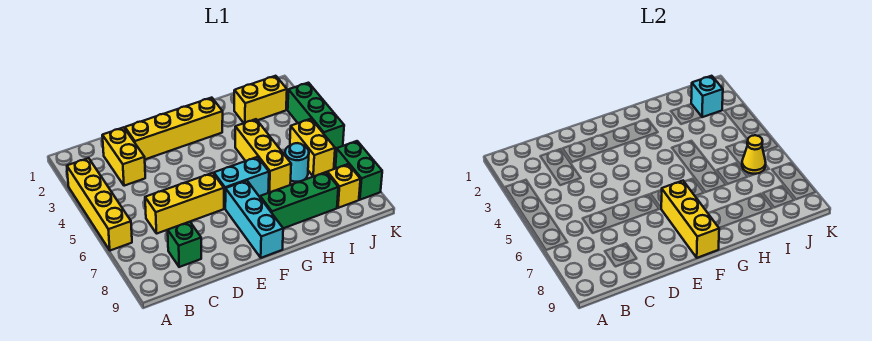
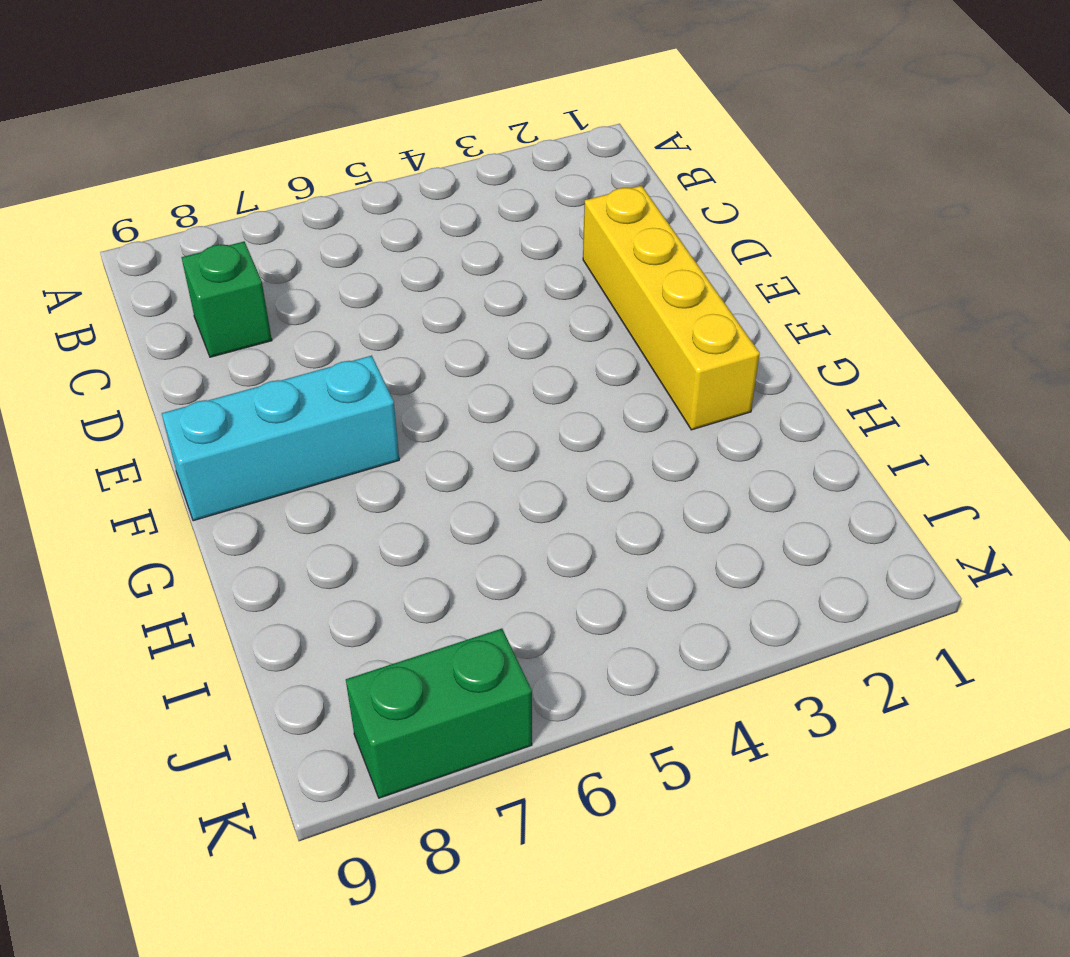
none -> yellow brick A3:A6 level 1
none -> yellow brick C2:C3 level 1
none -> yellow brick C6:E6 level 1

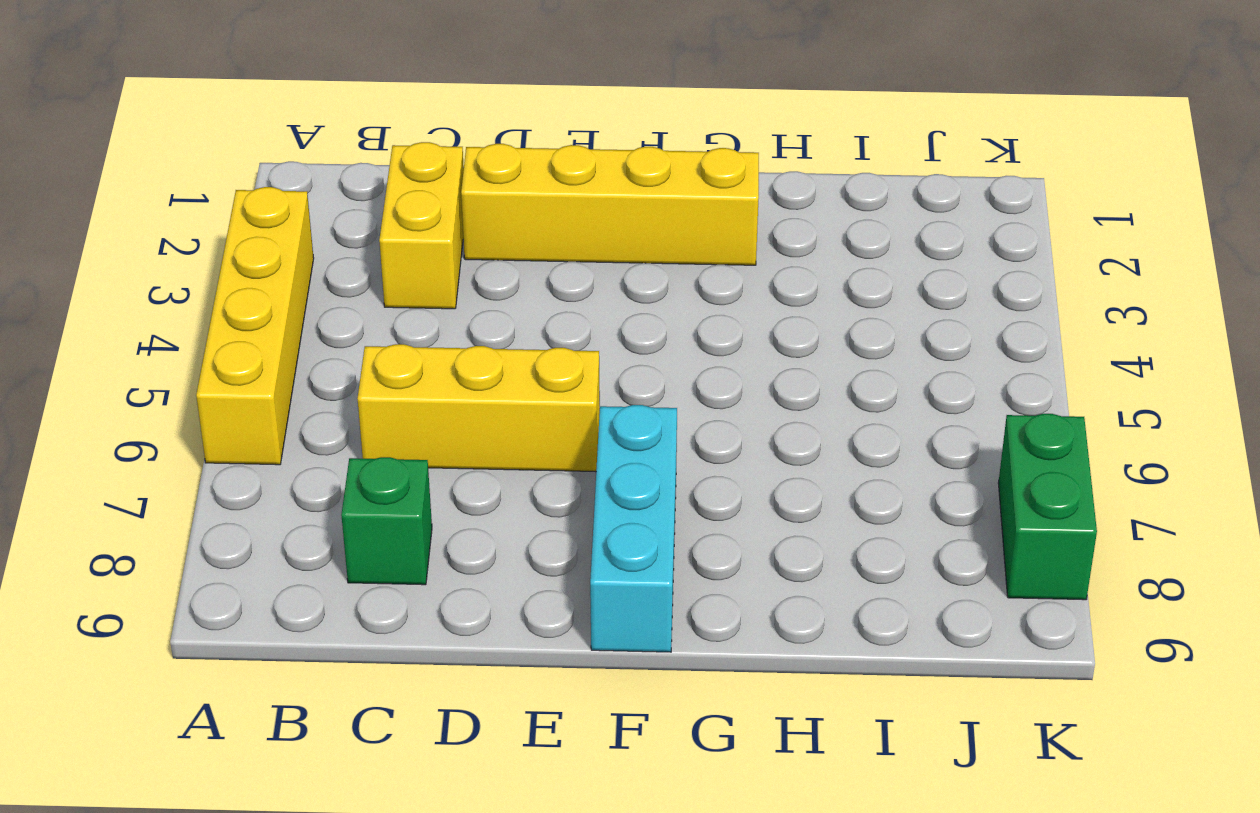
none -> cyan brick F6:G6 level 1
none -> green brick G8:I8 level 1
none -> yellow brick H4:H6 level 1

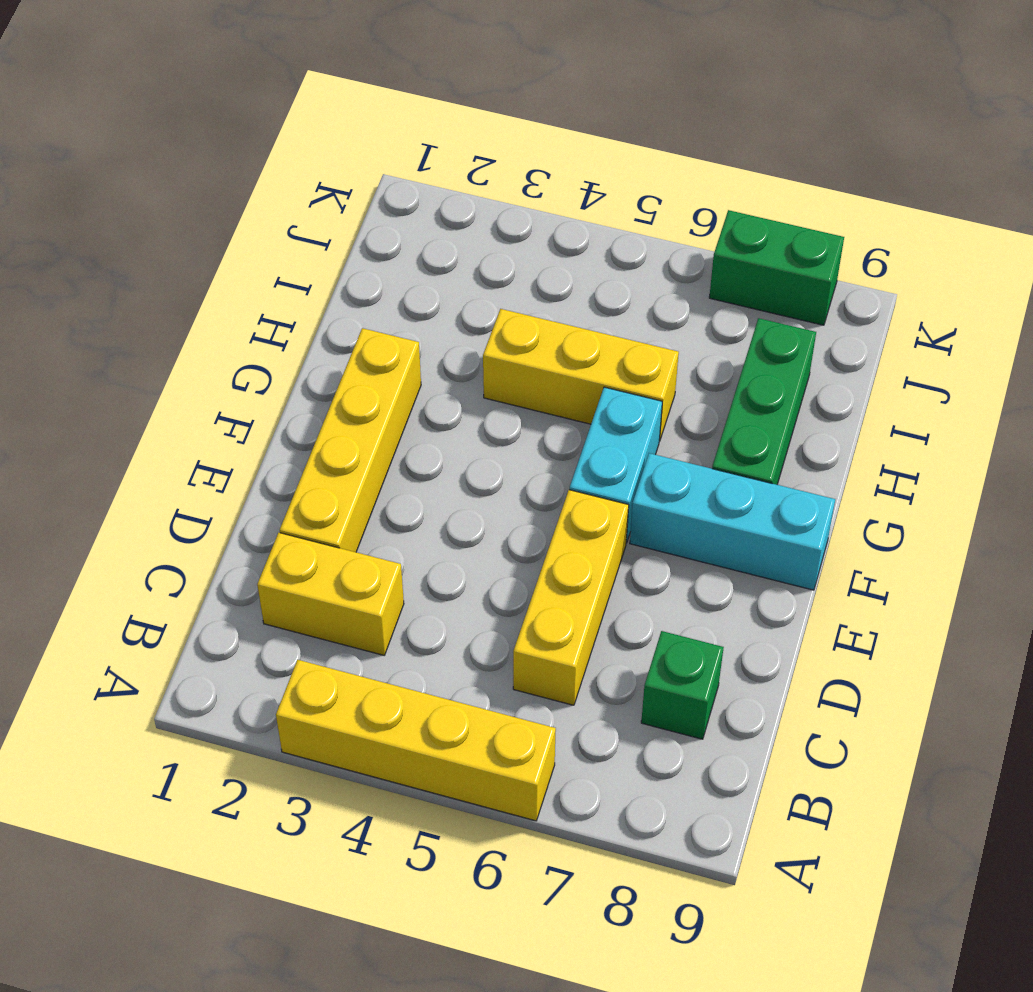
none -> yellow brick I2:J2 level 1
none -> cyan round brick I6 level 1
none -> yellow brick J5:J6 level 1

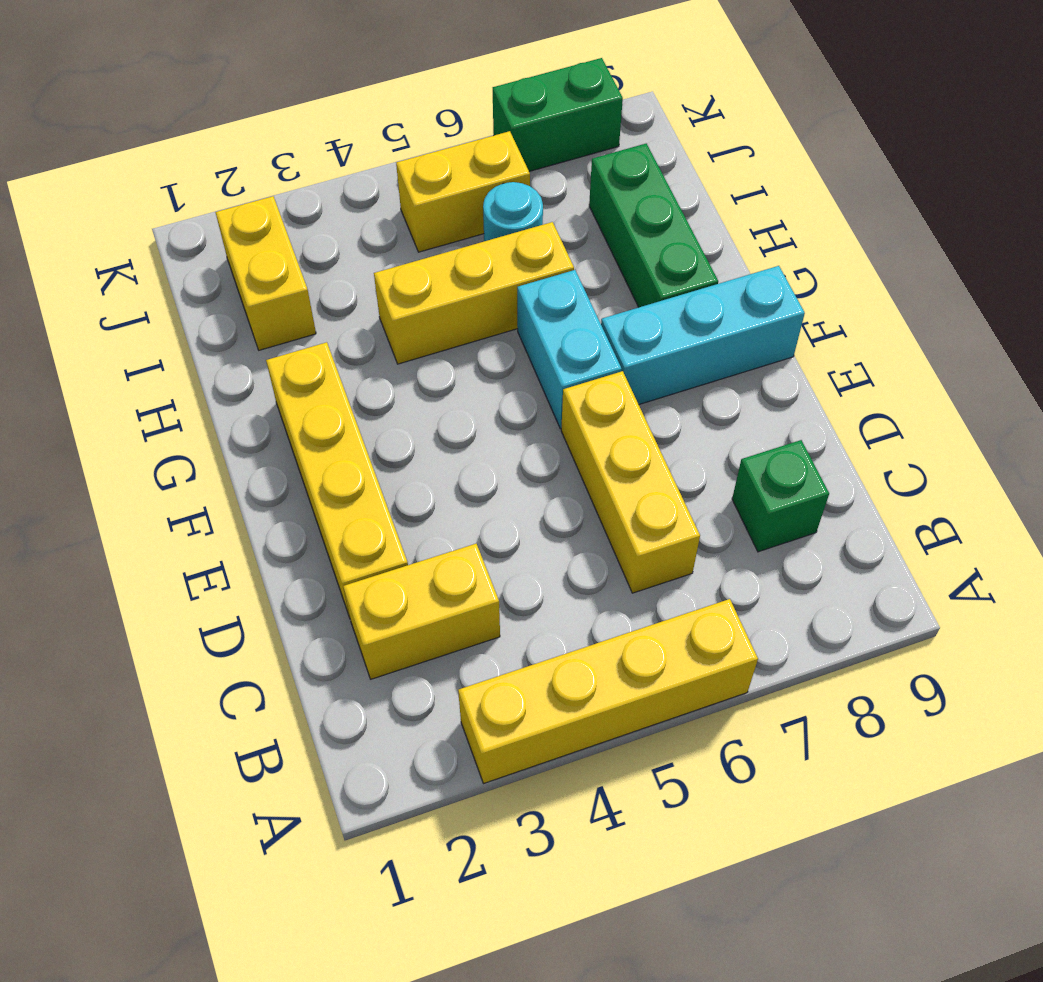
none -> yellow brick J8 level 1
none -> green brick K3:K5 level 1
none -> yellow brick F7:F9 level 2

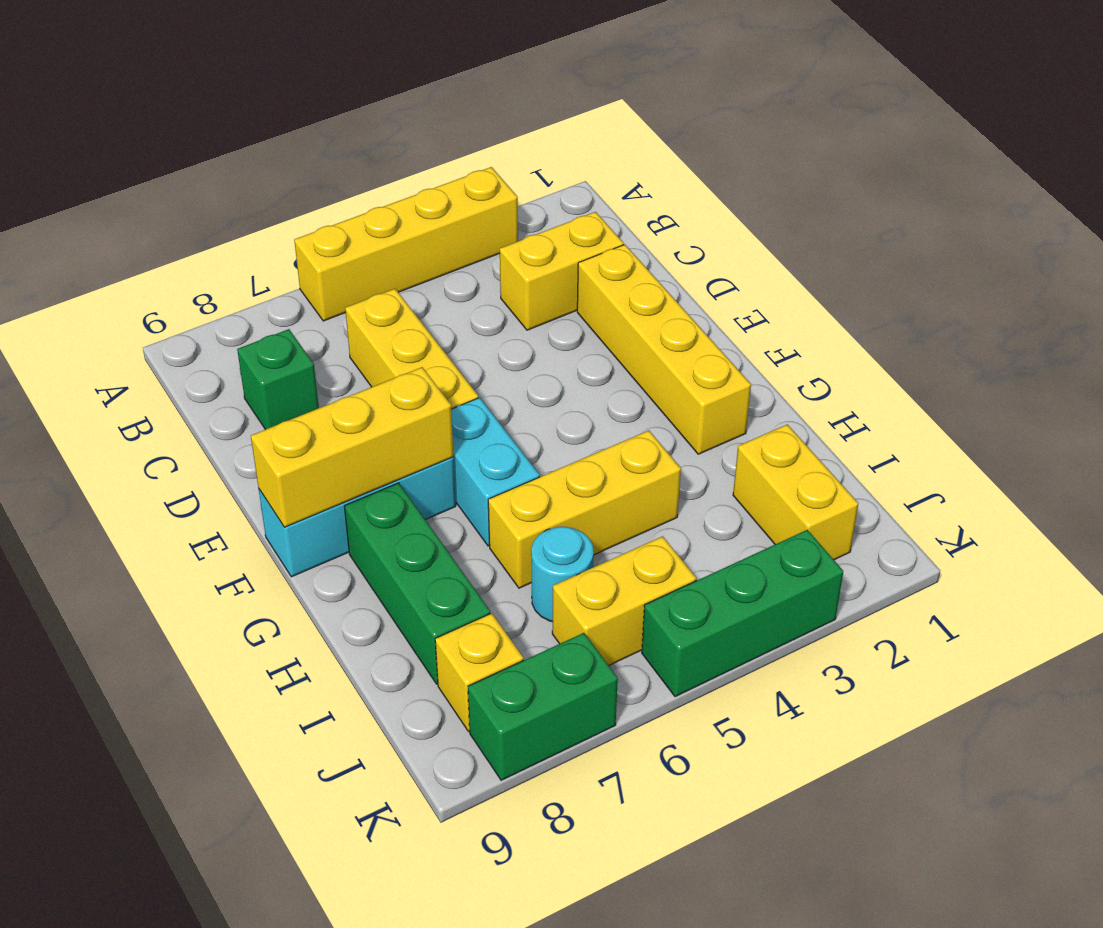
none -> cyan brick J2 level 2
none -> yellow cone J6 level 2

